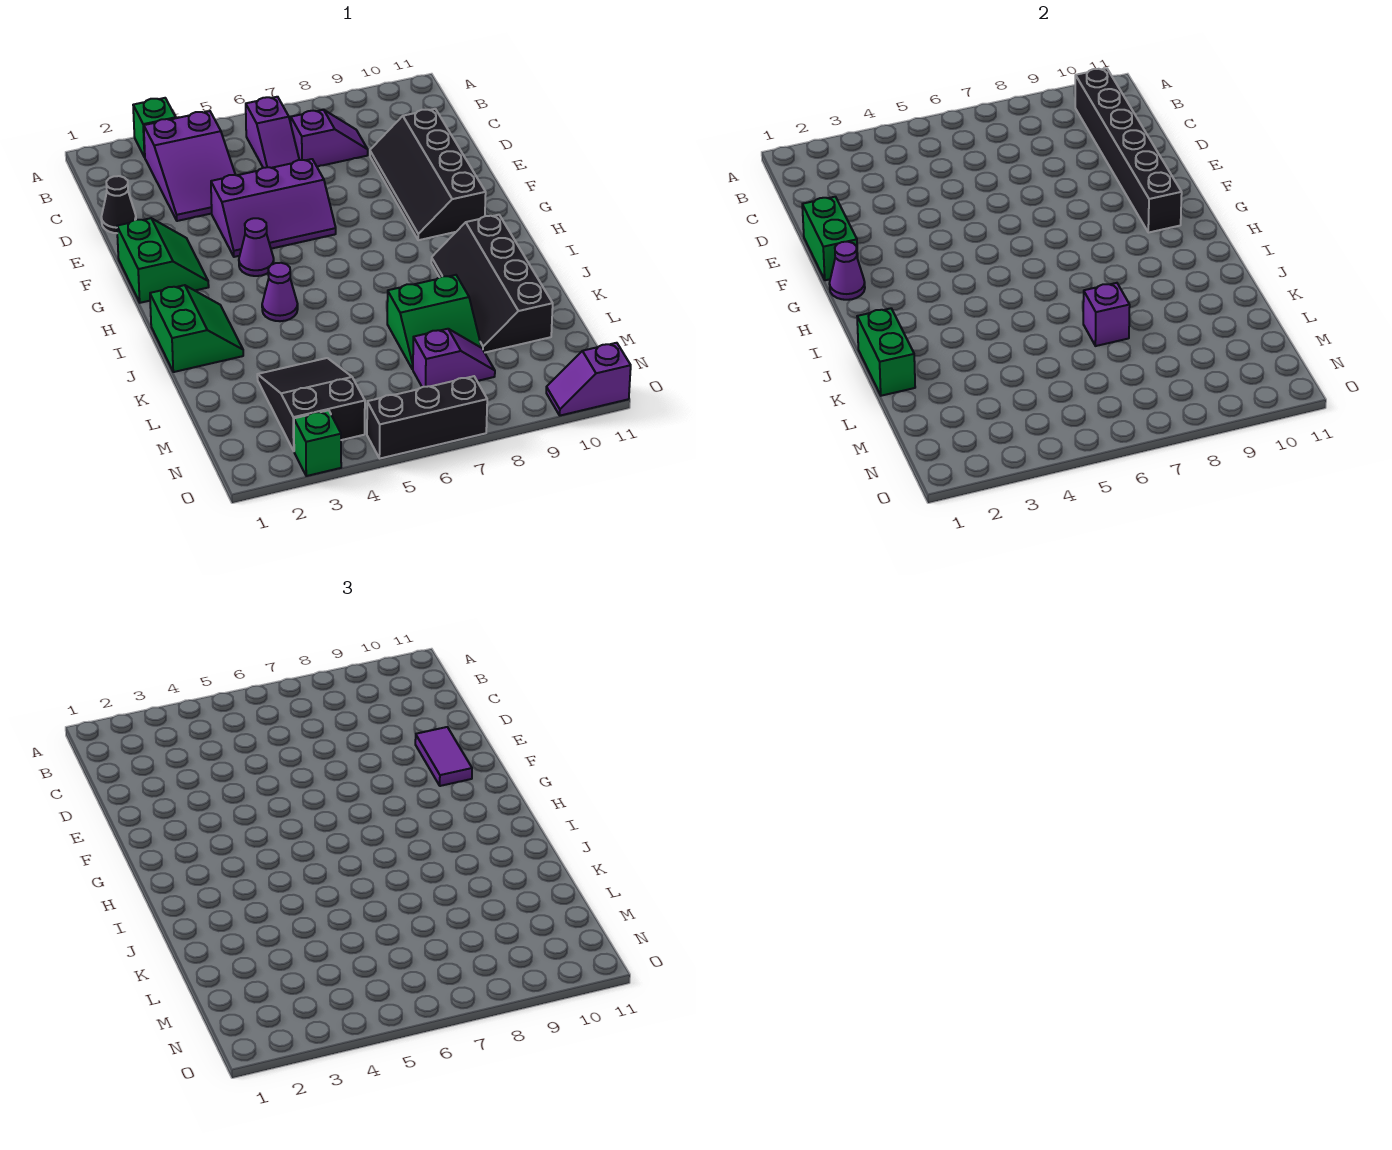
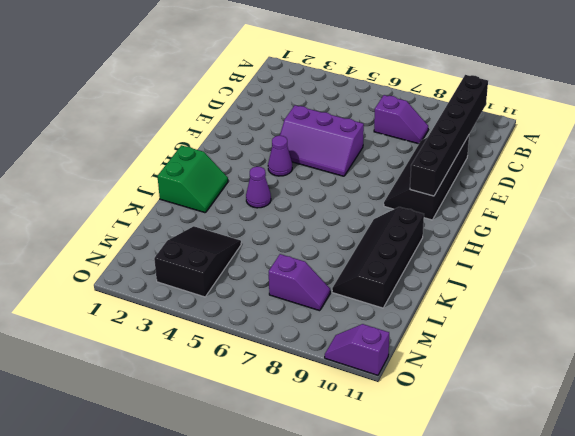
none -> green brick A3 level 1
none -> purple slope B3:D4 level 1 top B
none -> purple slope B6:C6 level 1 top B

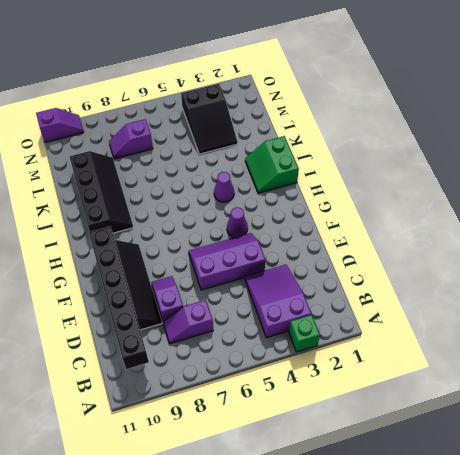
purple slope D8:E8 level 1 top D -> purple slope B6:C6 level 1 top B
none -> black cone D1 level 1
none -> green slope F1:G2 level 1 top 1
none -> green slope K7:L8 level 1 top K

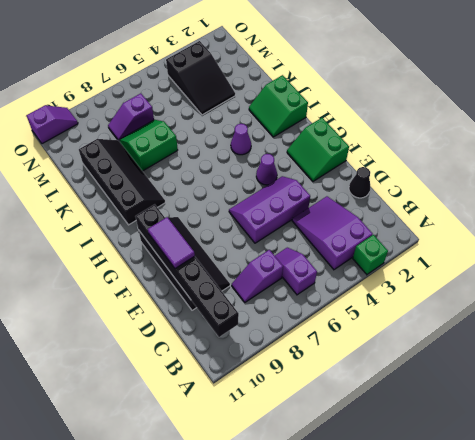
none -> green brick O3 level 1
none -> black brick O5:O7 level 1
none -> green brick E1:F1 level 2

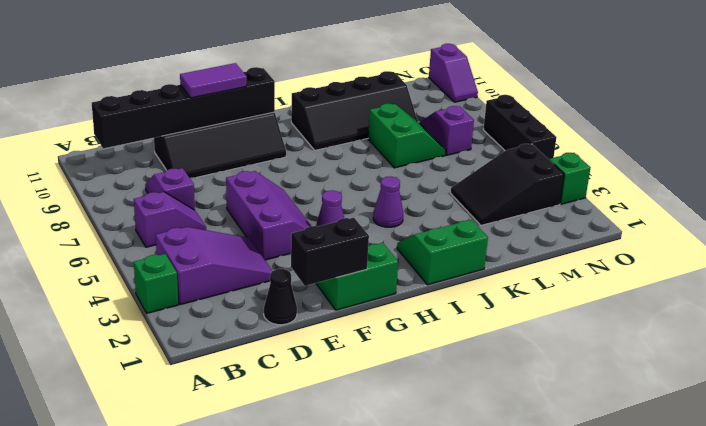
black brick E1:F1 level 2 -> green brick E1:F1 level 2
none -> purple cone G1 level 2
none -> green brick J1:K1 level 2
none -> purple brick K7 level 2

